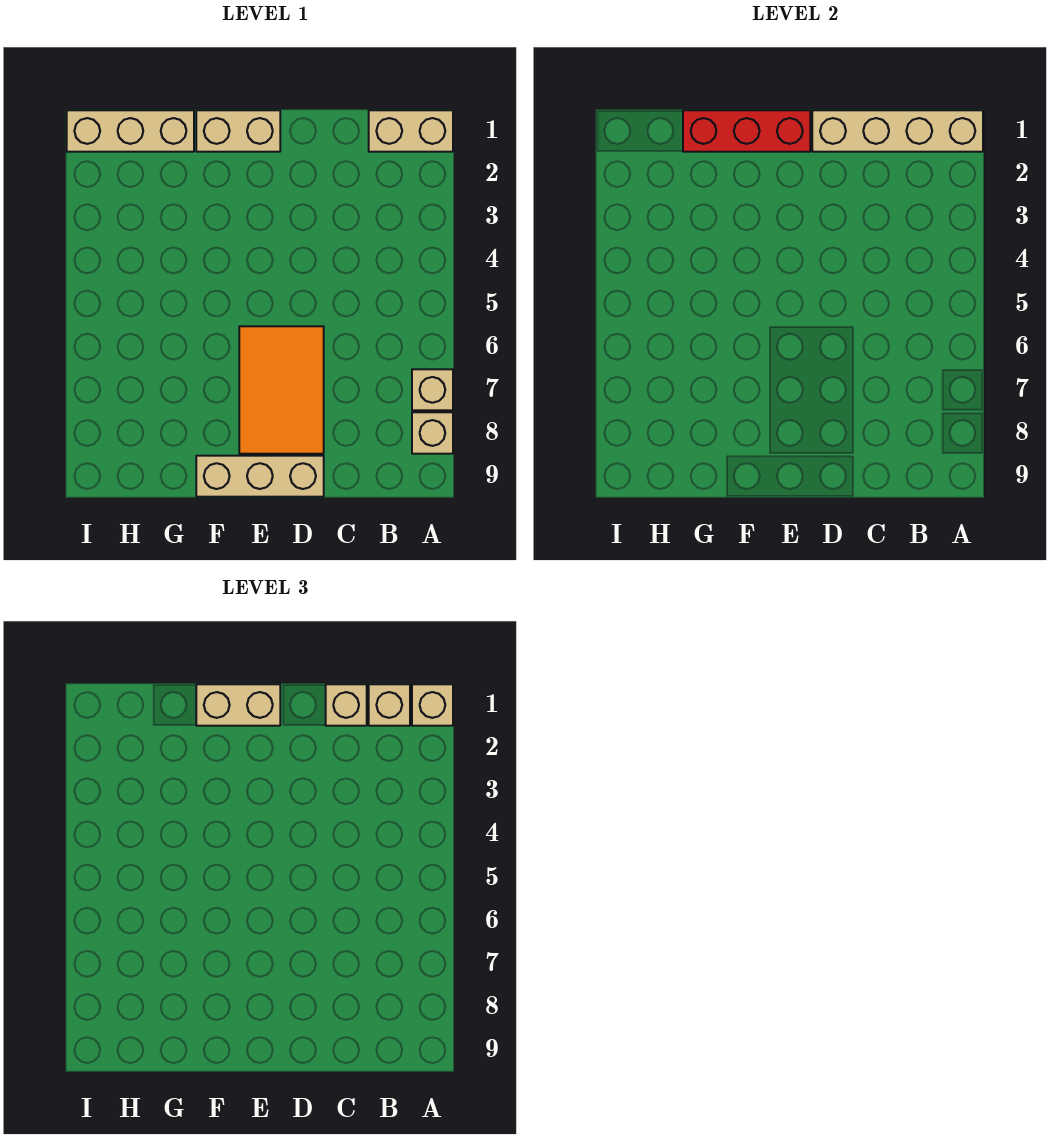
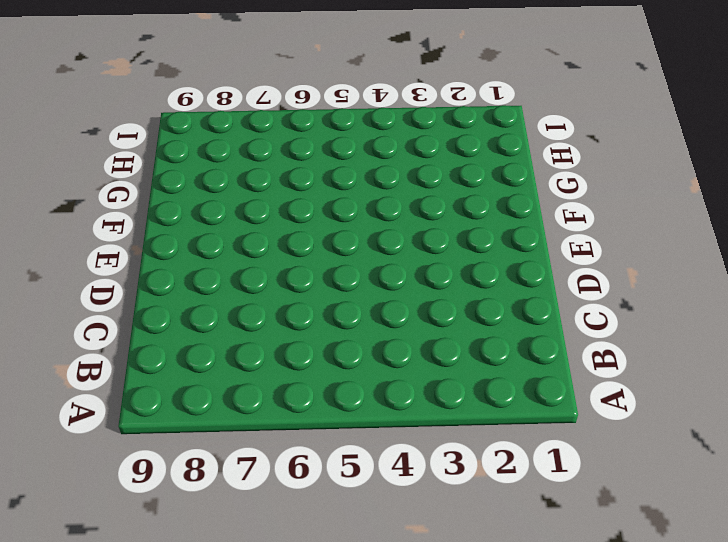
none -> tan brick A1:B1 level 1
none -> tan brick A7 level 1
none -> tan brick A8 level 1

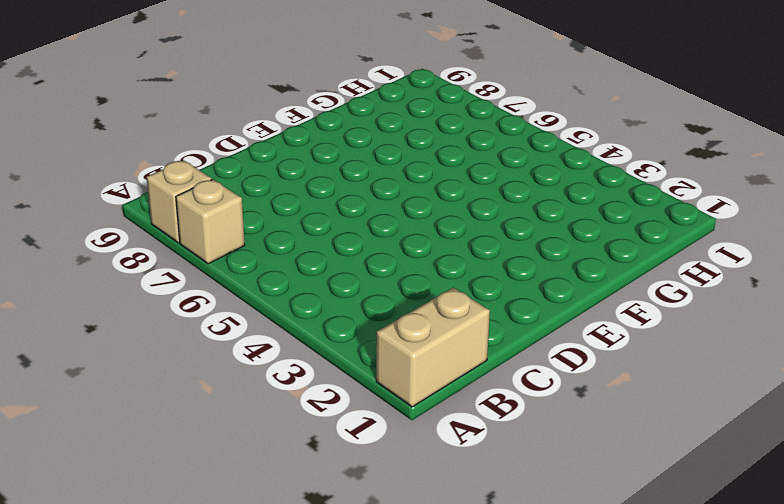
none -> orange tile D6:E8 level 1
none -> tan brick D9:F9 level 1
none -> tan brick E1:F1 level 1

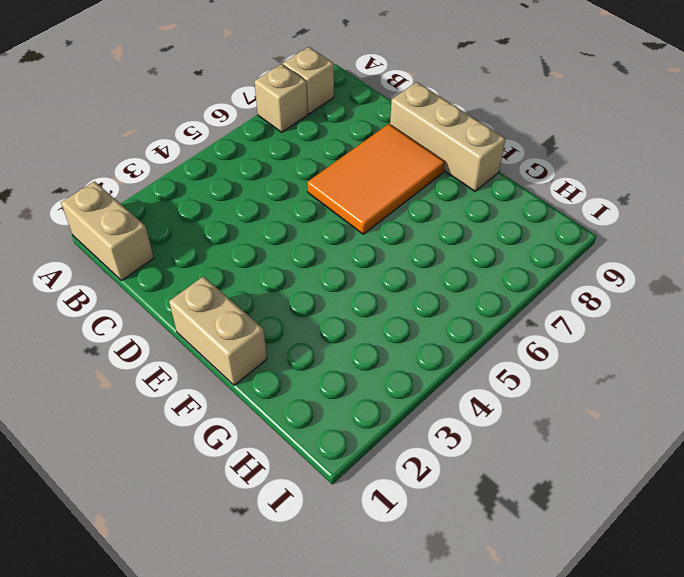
none -> tan brick G1:I1 level 1
none -> tan brick A1:D1 level 2
none -> red brick E1:G1 level 2

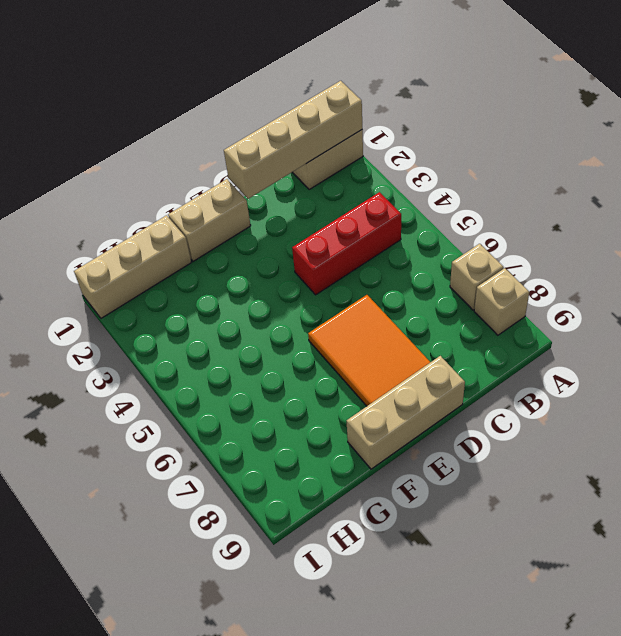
red brick B4:D4 level 1 -> red brick E1:G1 level 2
none -> tan brick A1 level 3
none -> tan brick B1 level 3
none -> tan brick C1 level 3

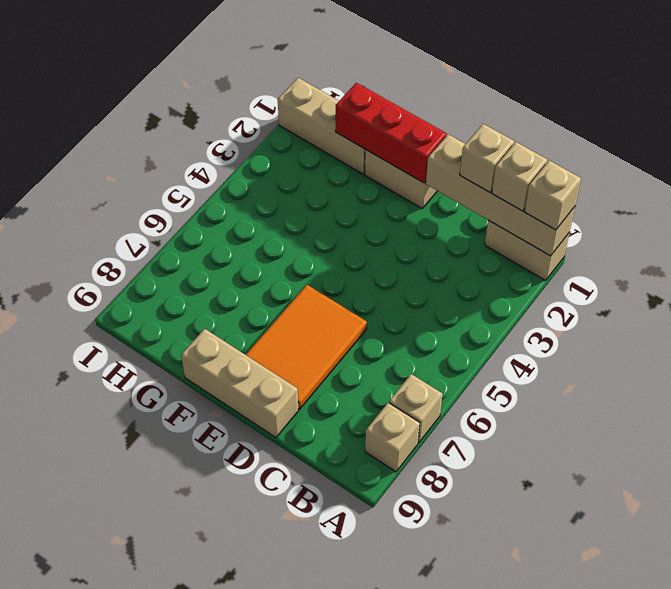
none -> tan brick E1:F1 level 3

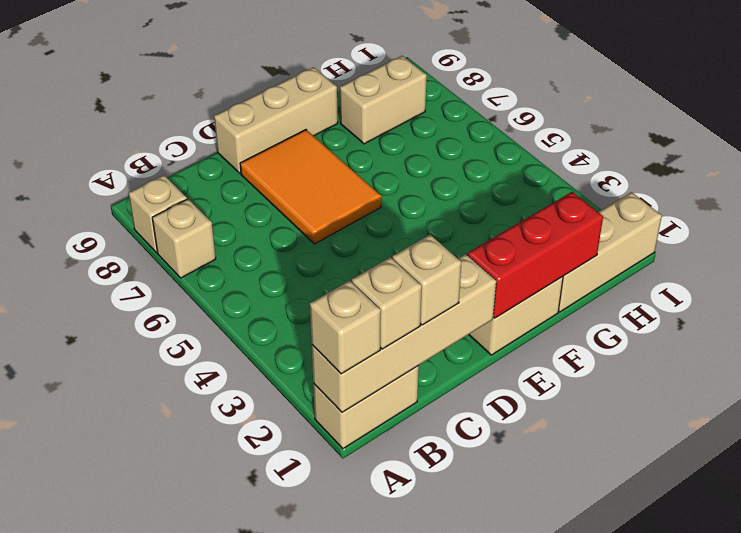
tan brick G8:H8 level 1 -> tan brick E1:F1 level 3

